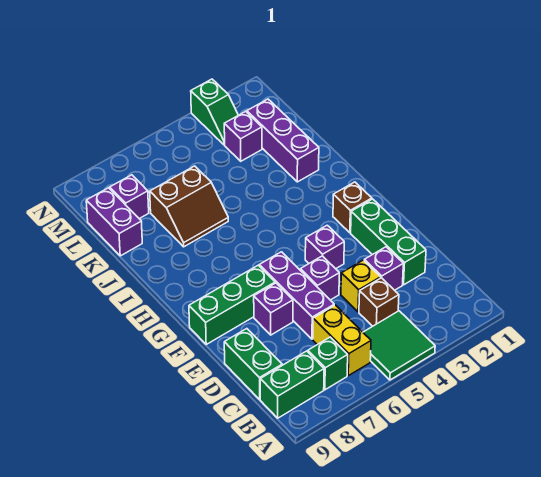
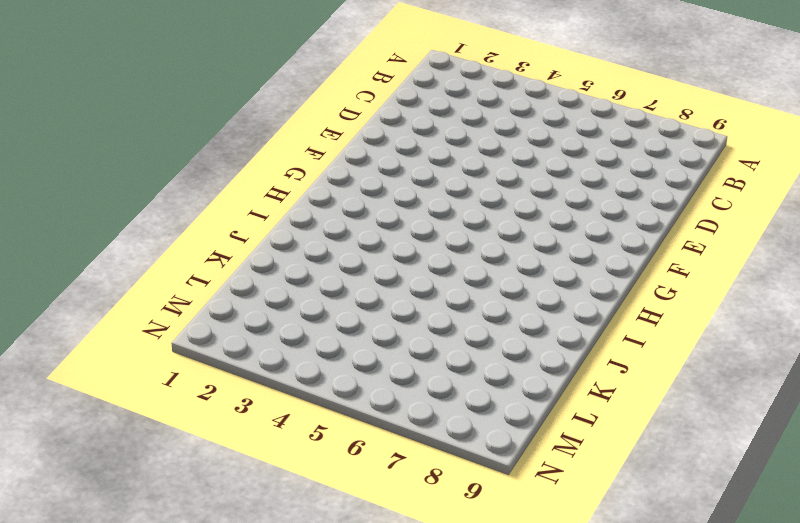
none -> green tile A4:B5 level 1
none -> yellow brick B6:C6 level 1
none -> green brick B7 level 1

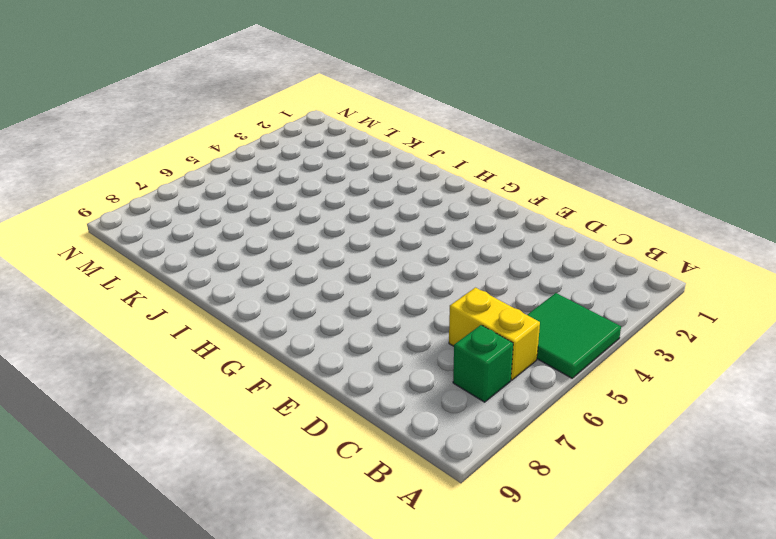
none -> green brick B8:B9 level 1
none -> brown brick C4 level 1
none -> green brick C9:D9 level 1

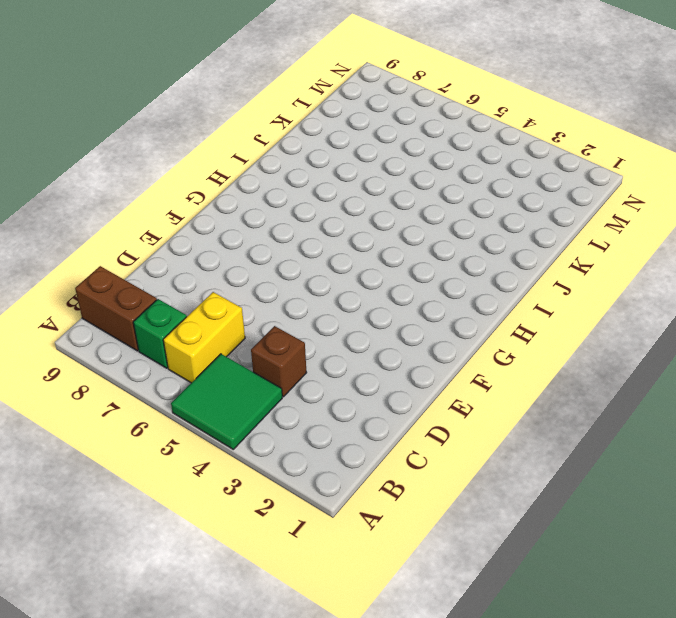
brown brick B8:B9 level 1 -> green brick B8:B9 level 1
none -> green brick C9:D9 level 1
none -> green brick D2:F2 level 1
none -> purple brick D3 level 1

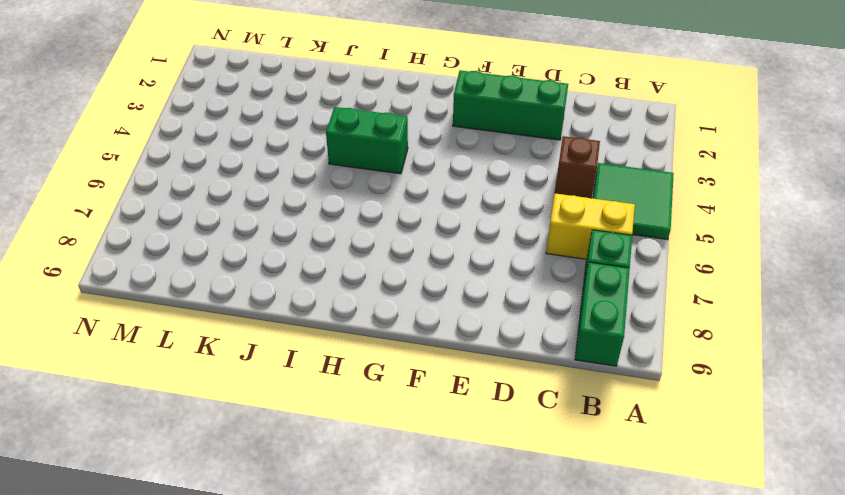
green brick H4:I4 level 1 -> green brick C9:D9 level 1
none -> purple brick D3 level 1
none -> yellow brick D4 level 1
none -> purple brick D6:F6 level 1

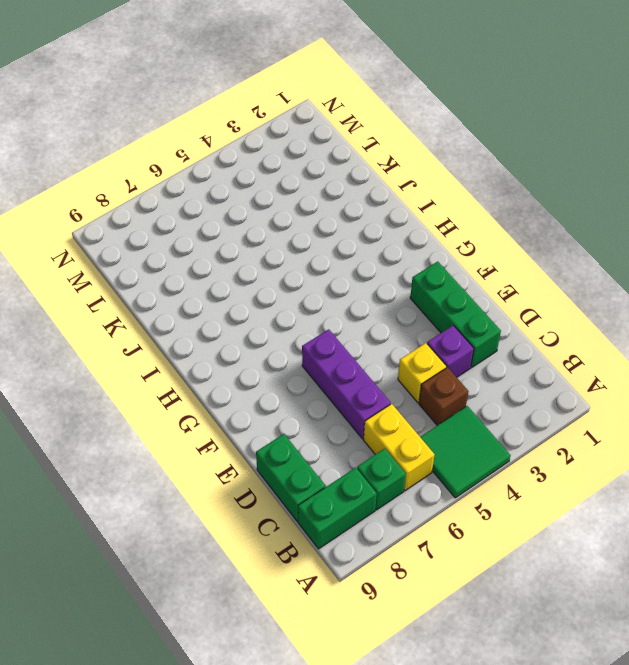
none -> purple brick E5 level 1
none -> purple brick E7 level 1
none -> purple brick F4 level 1

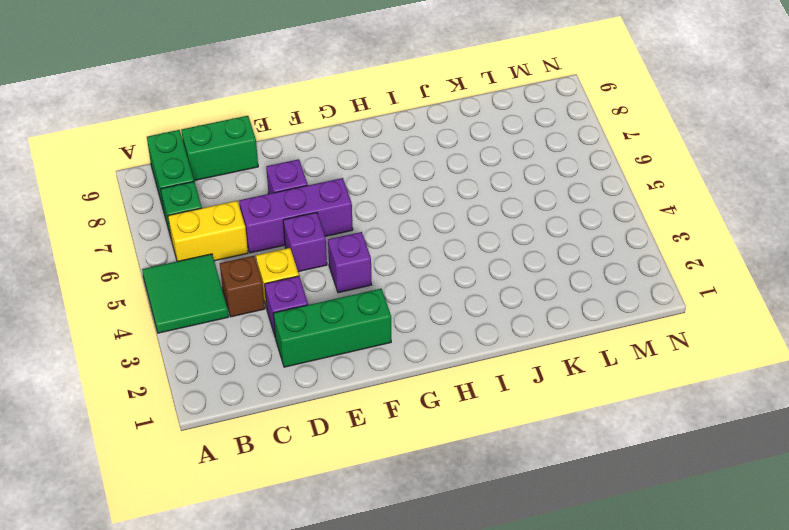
none -> green brick F7:F9 level 1
none -> brown brick G2 level 1
none -> purple brick J2:L2 level 1

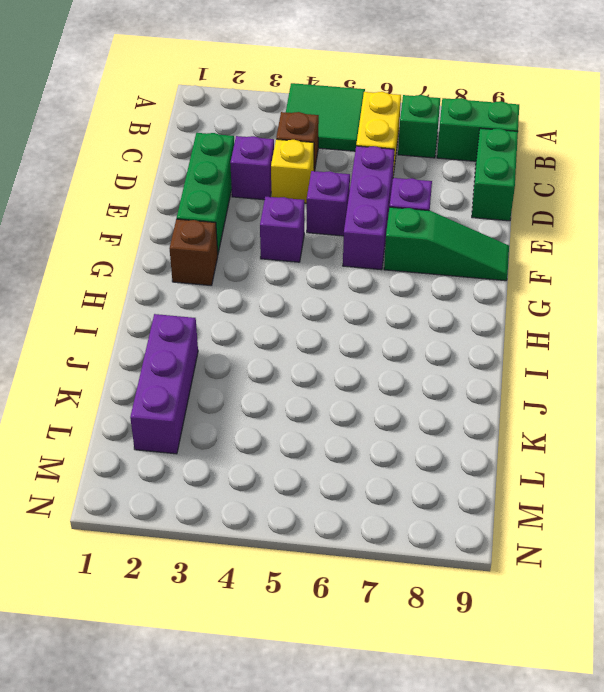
green slope F7:F9 level 1 top 7 -> green brick F7:F9 level 1
none -> brown slope J6:K7 level 1 top K
none -> purple brick K9:L9 level 1
none -> purple brick L3 level 1

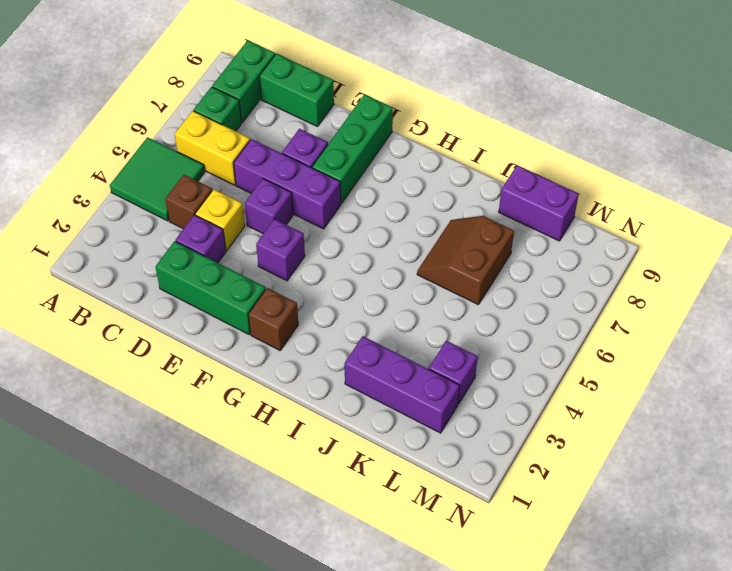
none -> purple brick L8 level 1
none -> green slope M3:N3 level 1 top N

